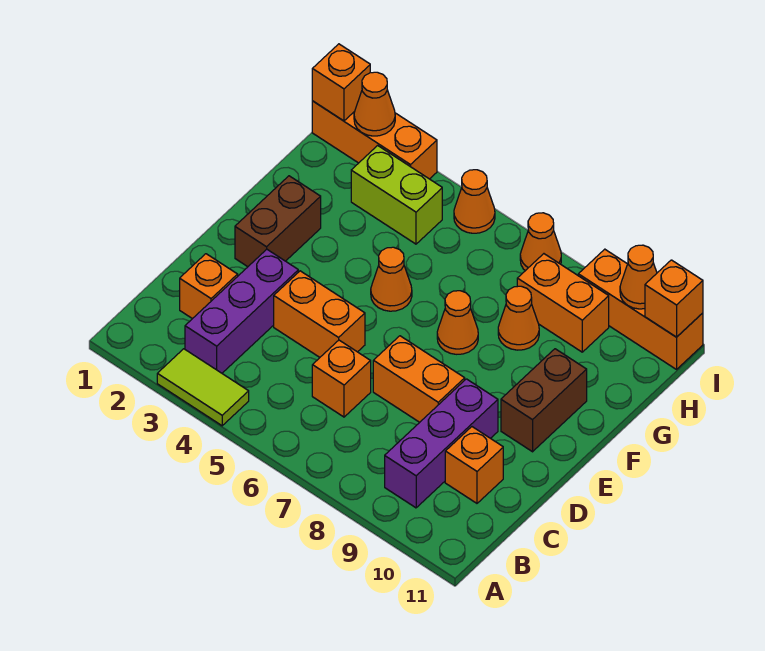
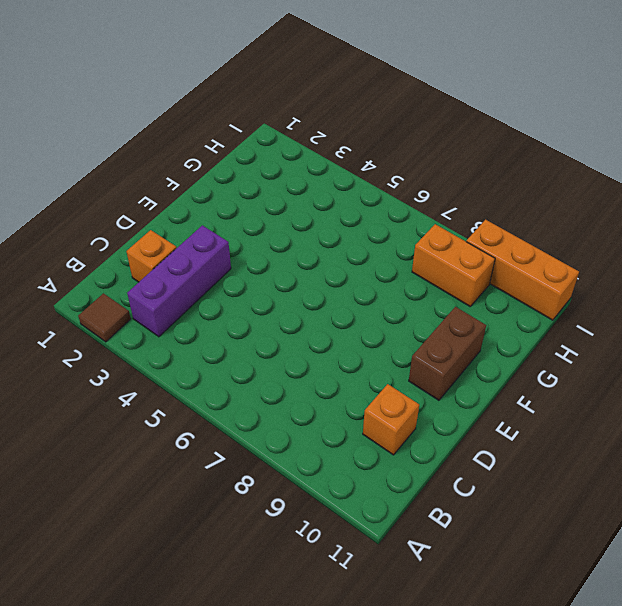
brown tile A2 level 1 -> none
none -> lime tile A3:A4 level 1
none -> purple brick B9:D9 level 1
none -> orange brick C6 level 1

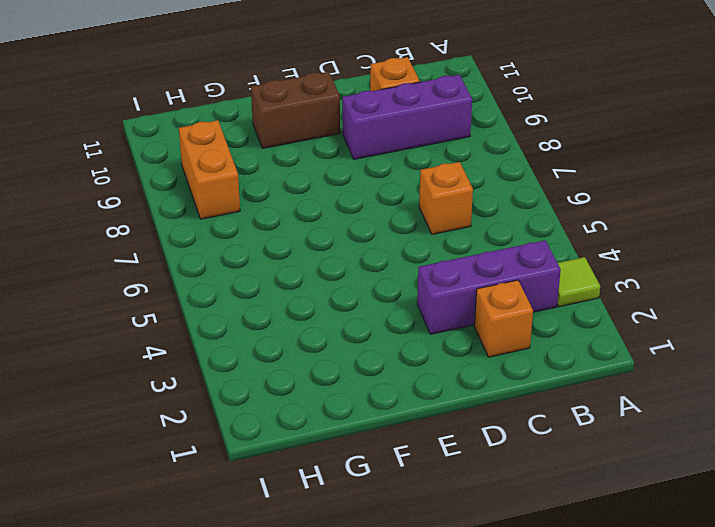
lime tile A3 level 1 -> lime tile A3:A4 level 1
none -> orange brick D4:D5 level 1
none -> orange brick D7:D8 level 1
none -> brown brick E2:F2 level 1

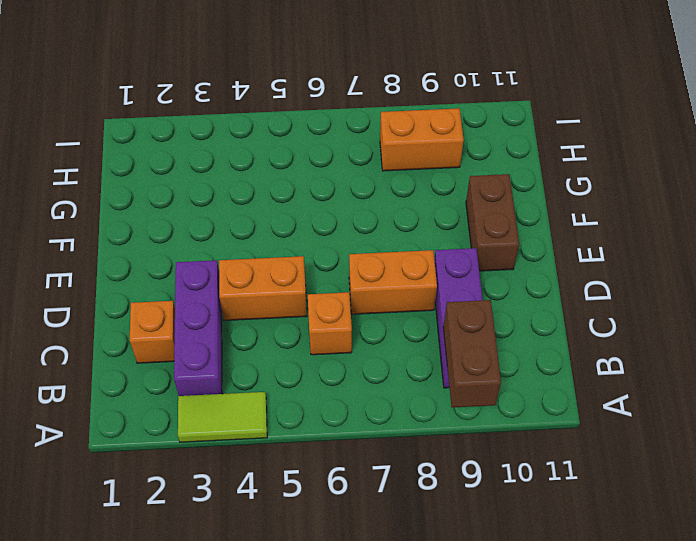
brown brick A9:B9 level 2 -> brown brick E2:F2 level 1
none -> orange brick C10 level 1
none -> orange cone F5 level 1
none -> orange cone F7 level 1

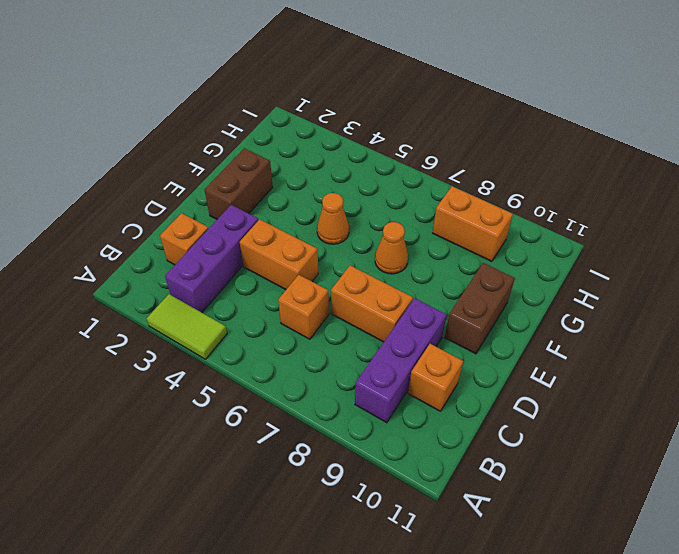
none -> orange cone G8 level 1
none -> lime brick H3:H4 level 1
none -> orange brick I1:I3 level 1

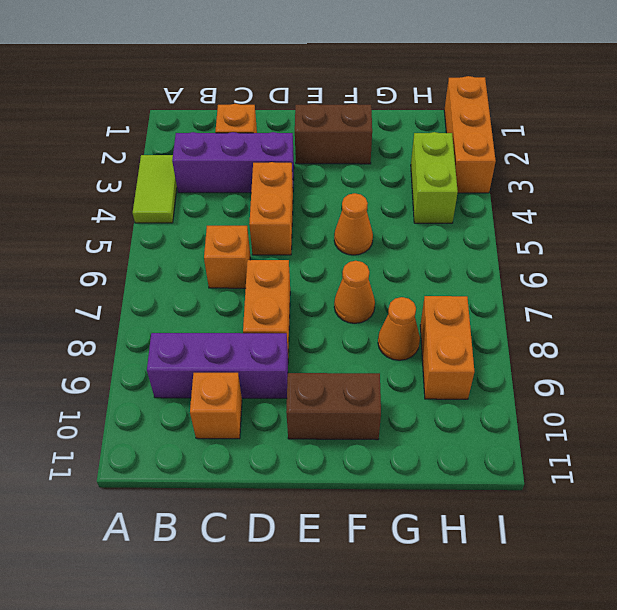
none -> orange cone I5 level 1
none -> orange cone I7 level 1
none -> orange brick I9:I11 level 1

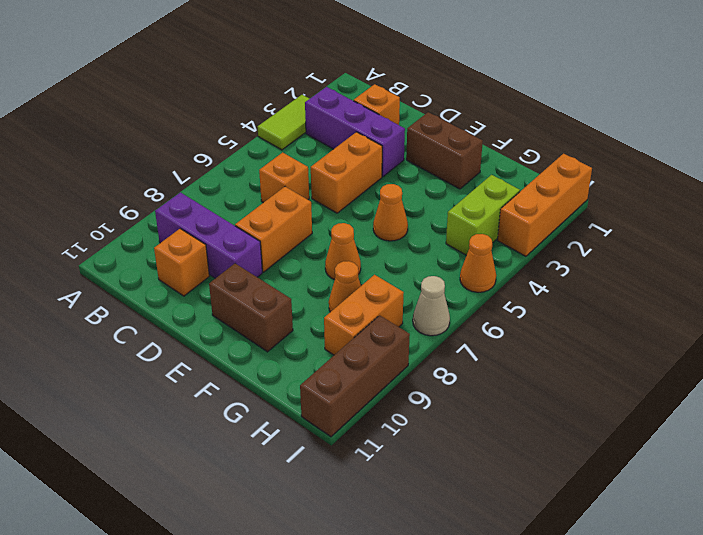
tan cone I7 level 1 -> orange cone I7 level 1
brown brick I9:I11 level 1 -> orange brick I9:I11 level 1
none -> orange brick I1 level 2
none -> orange cone I2 level 2
none -> orange cone I10 level 2

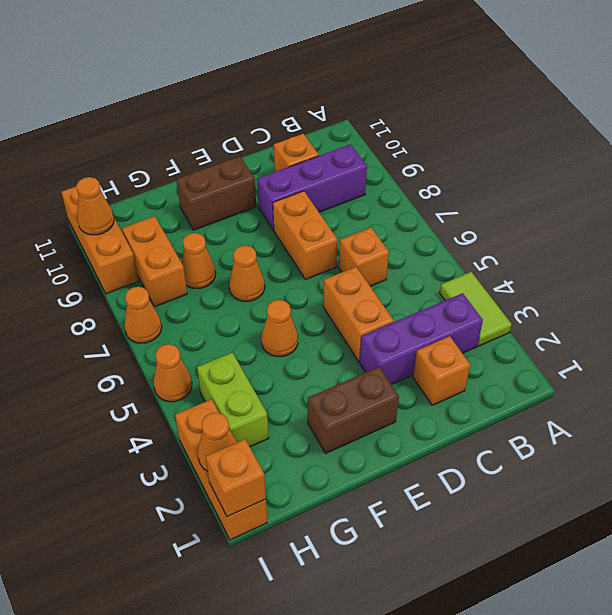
none -> orange brick I11 level 2

